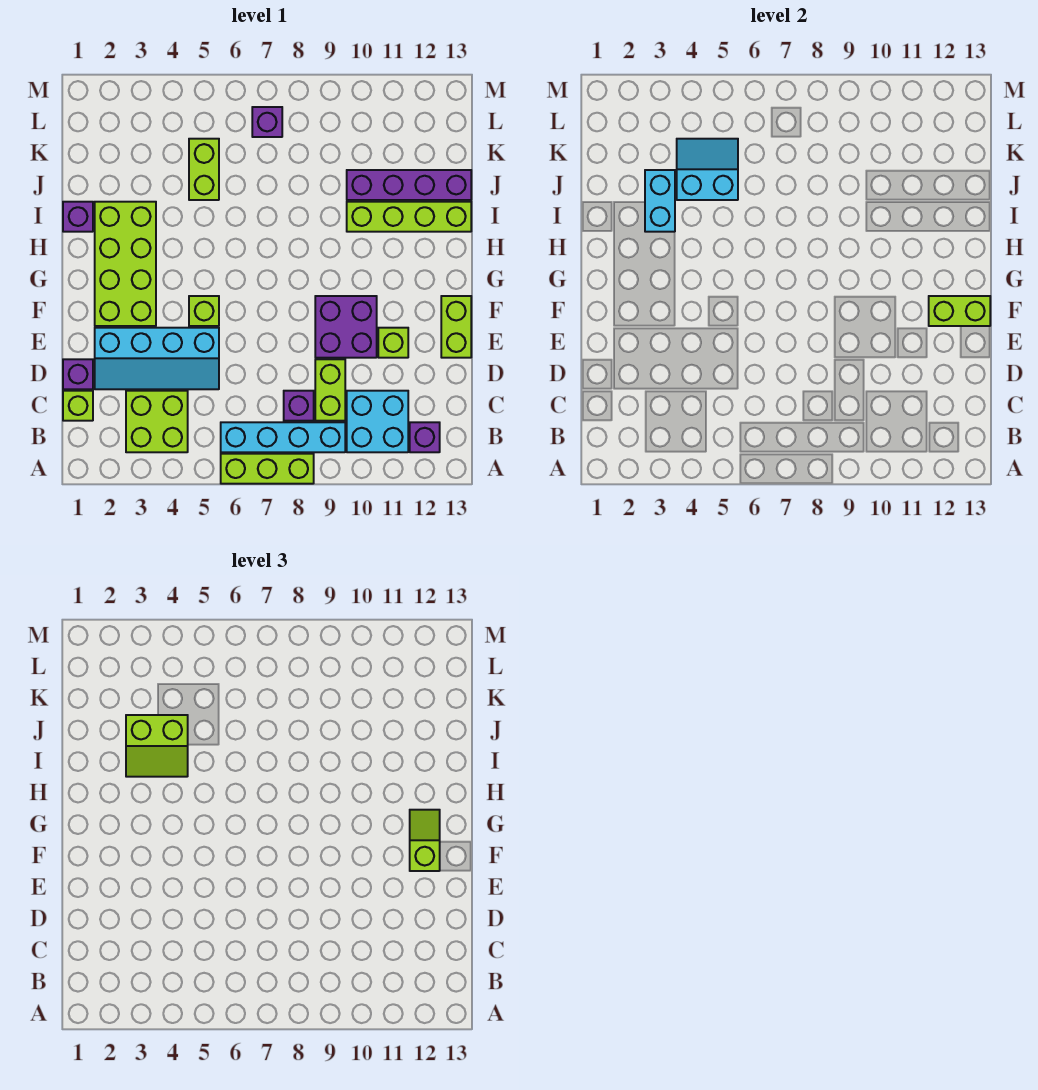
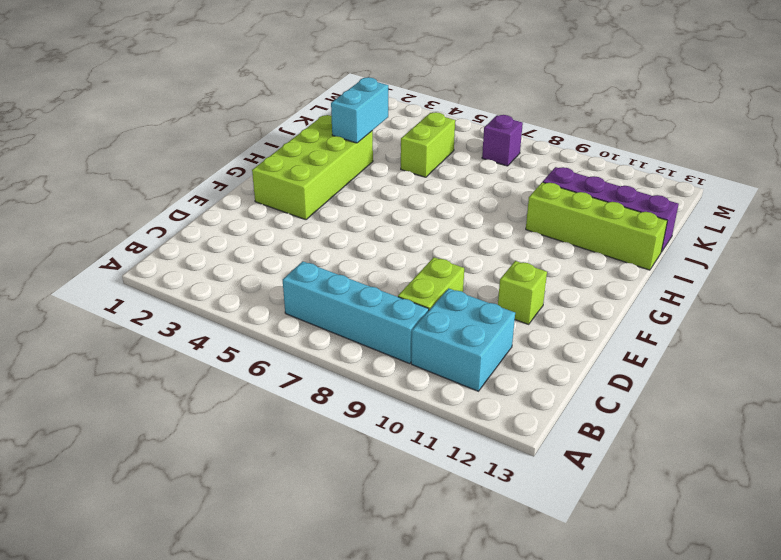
none -> lime brick A6:A8 level 1
none -> lime brick B3:C4 level 1
none -> purple brick B12 level 1

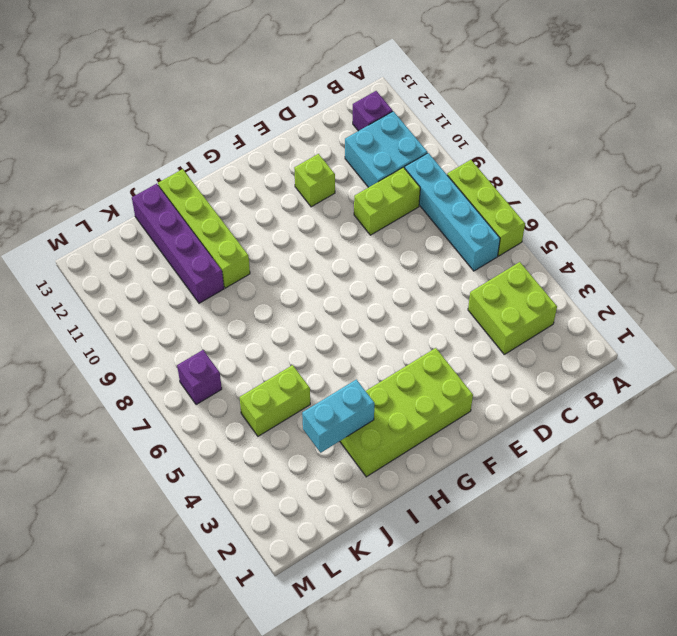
none -> lime brick C1 level 1
none -> purple brick C8 level 1
none -> purple brick D1 level 1

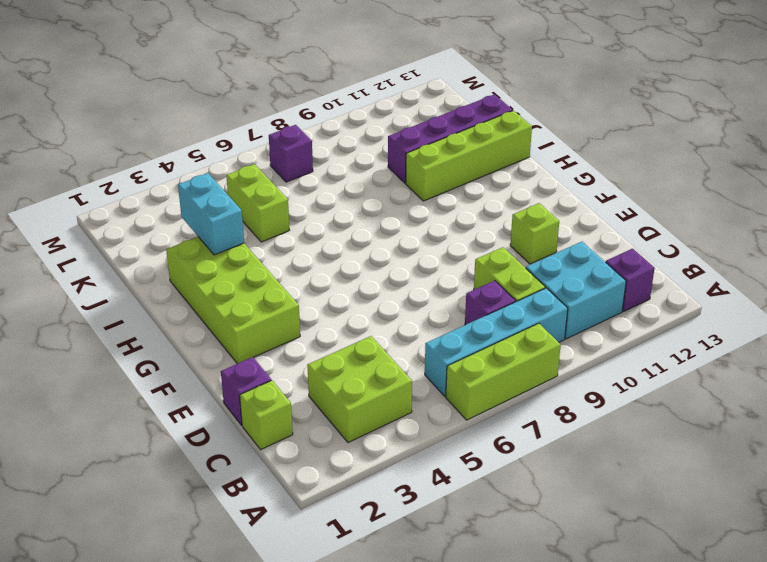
none -> cyan slope D2:E5 level 1 top E
none -> purple brick E9:F10 level 1
none -> lime brick E13:F13 level 1

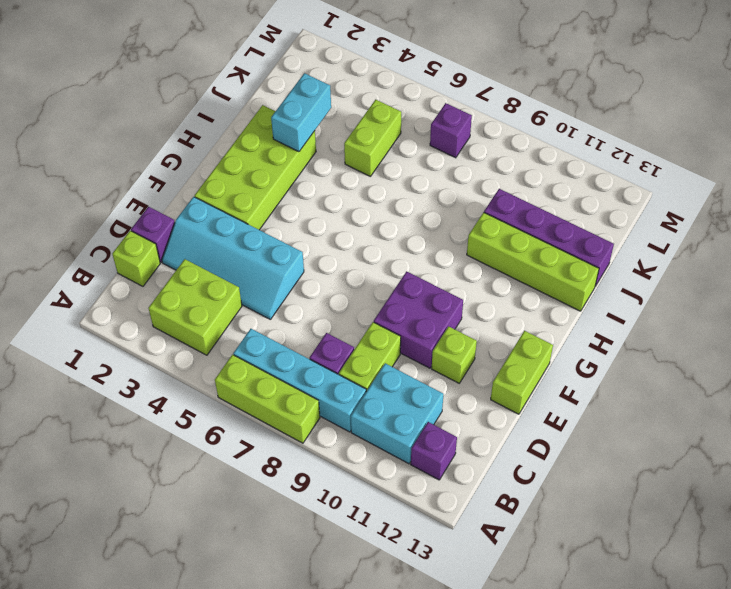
none -> lime brick F5 level 1
none -> purple brick I1 level 1
none -> lime brick F12:F13 level 2

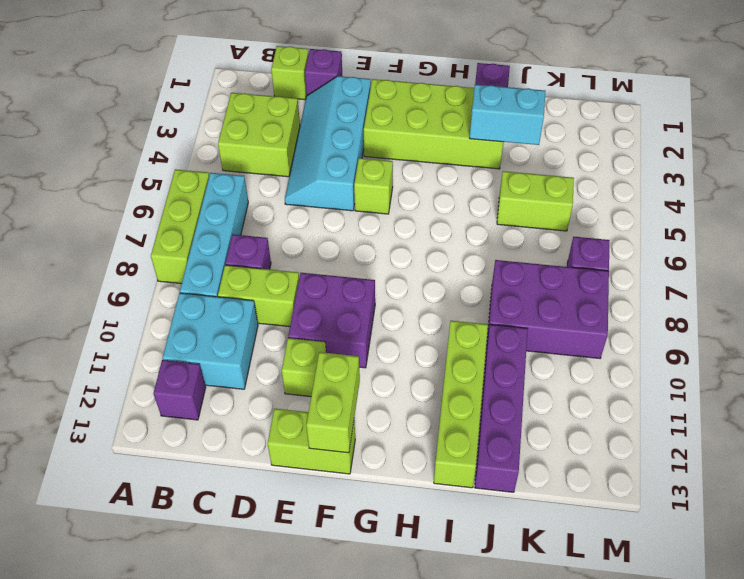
purple brick J8:L9 level 1 -> none
none -> cyan slope J4:K5 level 2 top J
none -> lime slope F12:G12 level 3 top F
none -> lime slope I3:J4 level 3 top J

